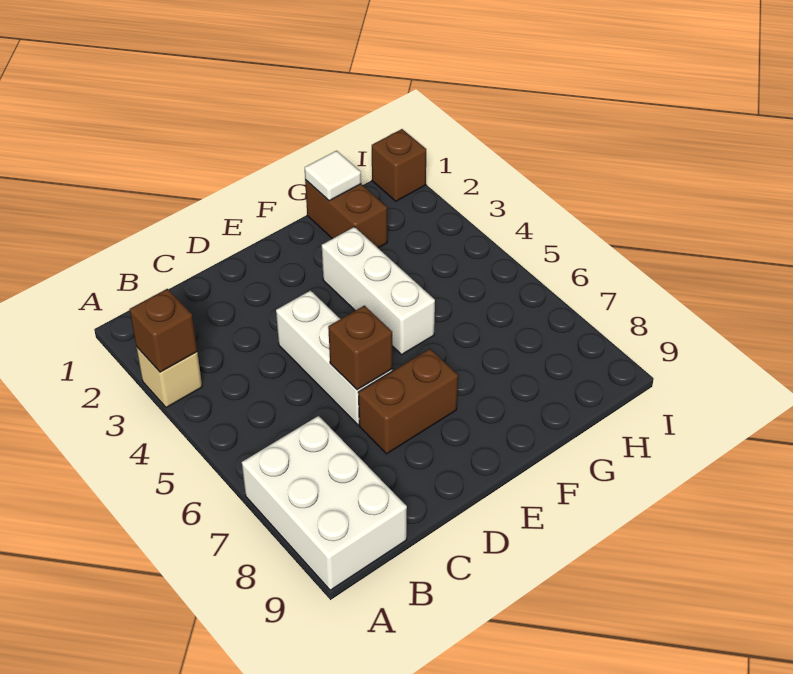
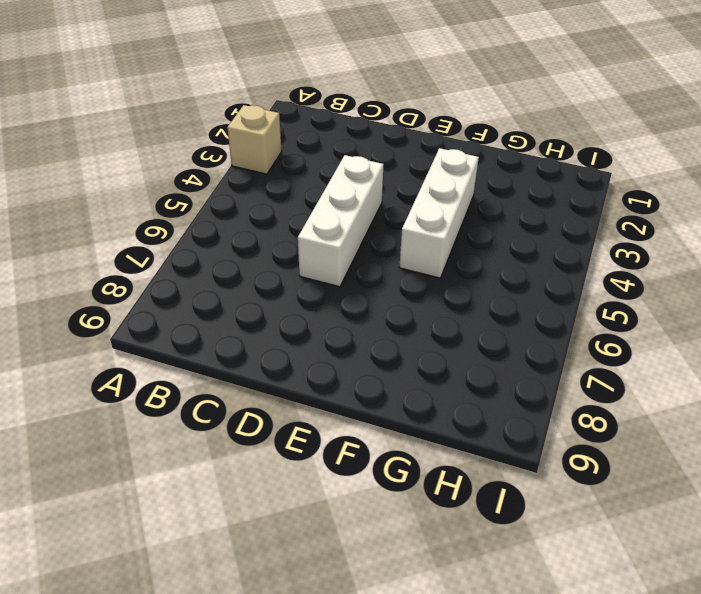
none -> white brick A7:B9 level 1
none -> brown brick D7:E7 level 1

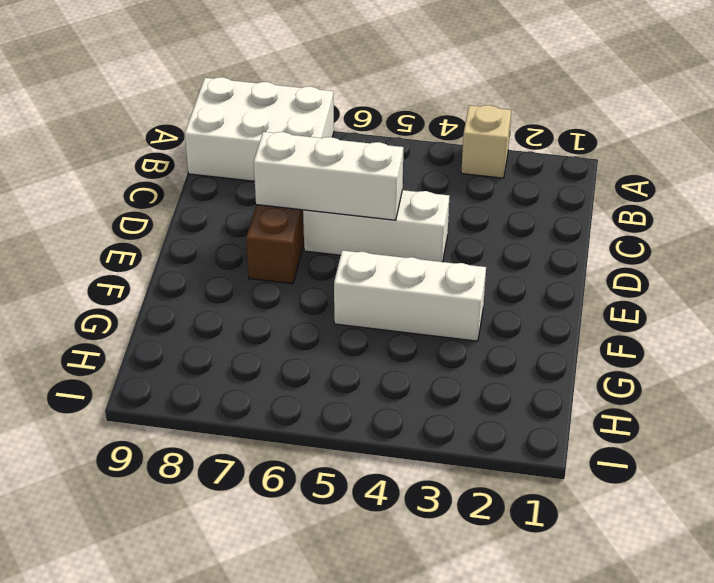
white brick D5:D7 level 2 -> brown brick D6 level 2
none -> brown brick G1:G2 level 1
none -> brown brick I1 level 1

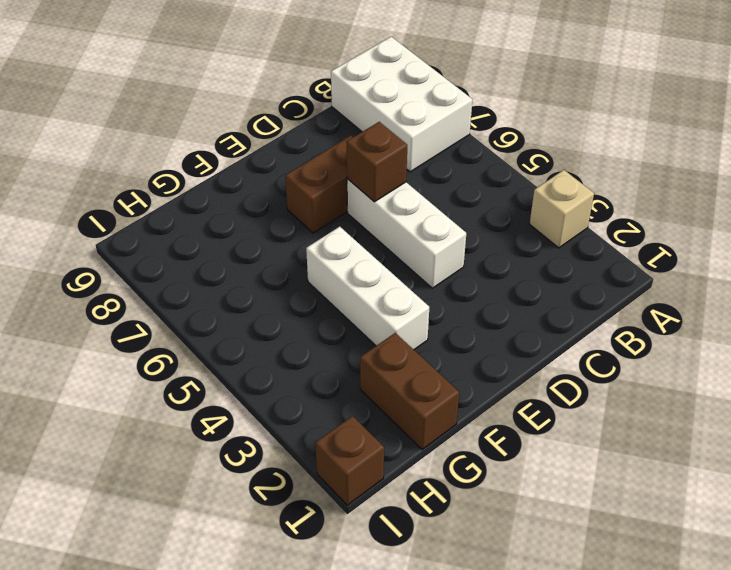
none -> brown brick A3 level 2
none -> white tile G1 level 2

